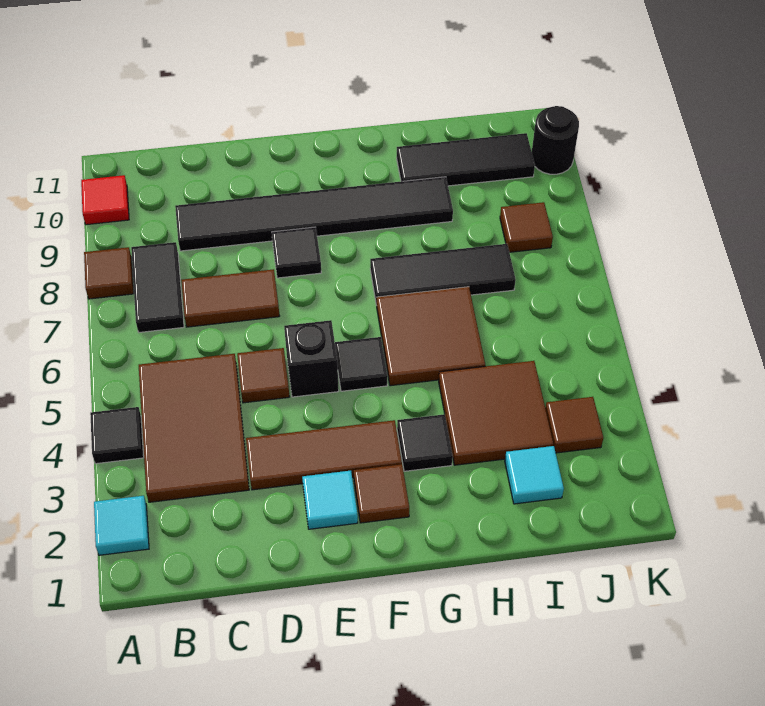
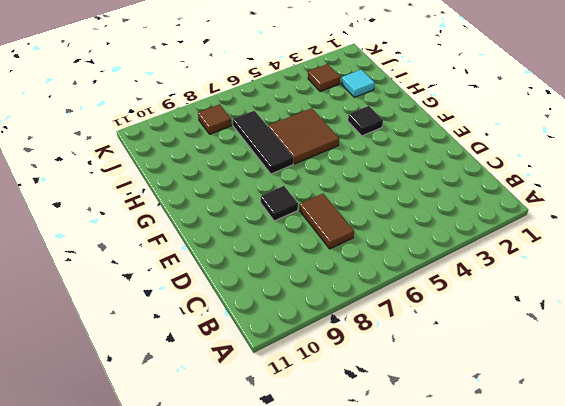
none -> cyan tile A2 level 1
none -> black tile A4 level 1
none -> brown tile A8 level 1

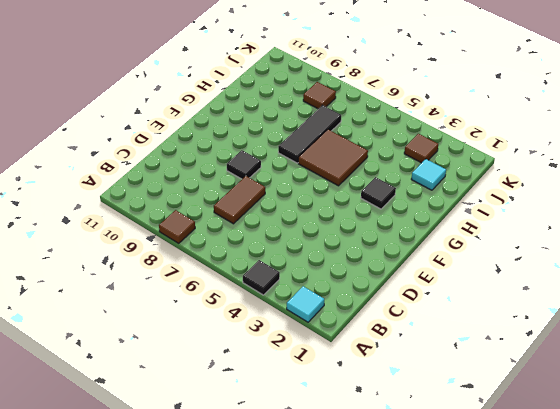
none -> red tile A10 level 1
none -> brown tile B3:C5 level 1
none -> black tile B7:B8 level 1

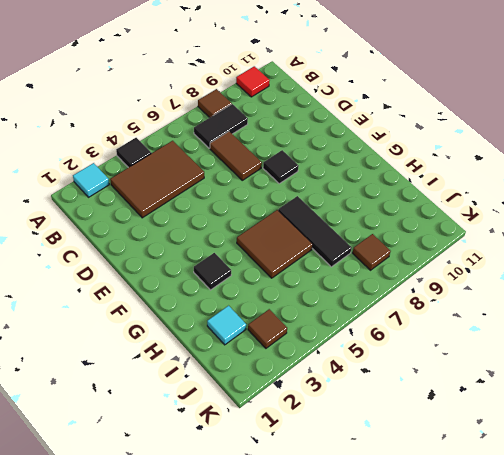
none -> black tile C9:H9 level 1
none -> brown tile D3:F3 level 1
none -> brown tile D5 level 1

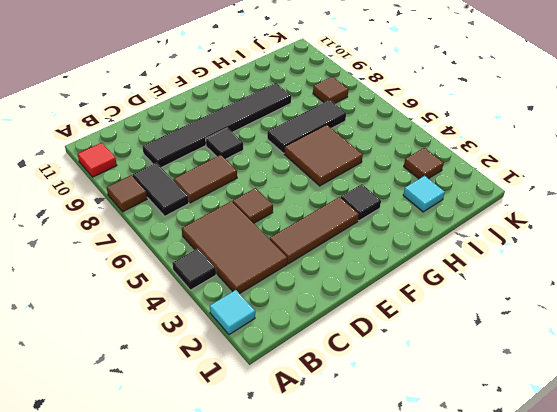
none -> cyan tile E2 level 1
none -> black brick E5 level 1
none -> brown tile F2 level 1

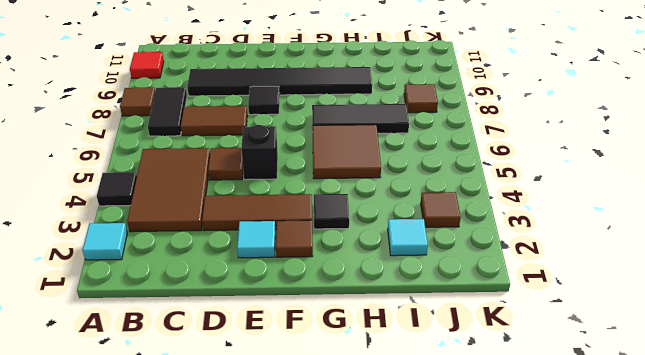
none -> black tile F5 level 1
none -> brown tile H3:I4 level 1
none -> black tile H10:J10 level 1

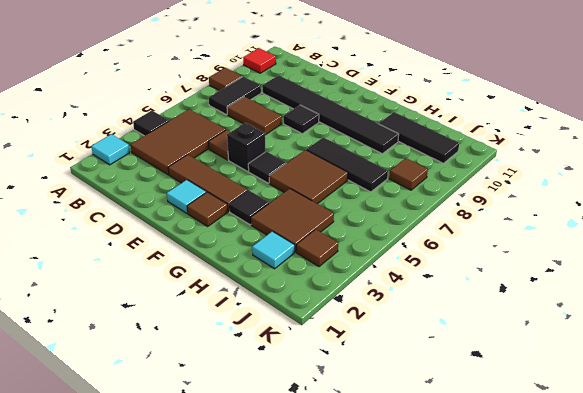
none -> black round brick K10 level 1

